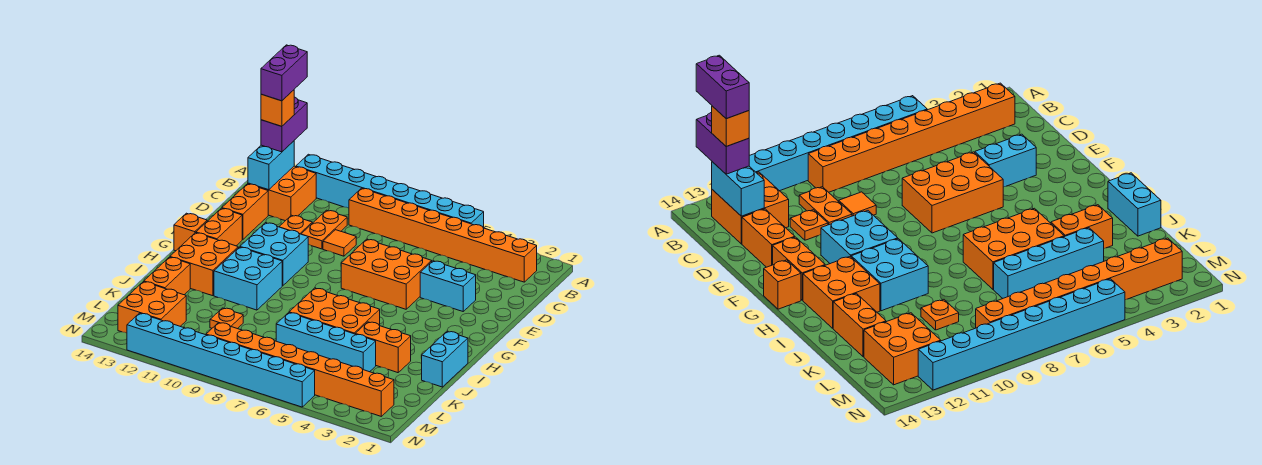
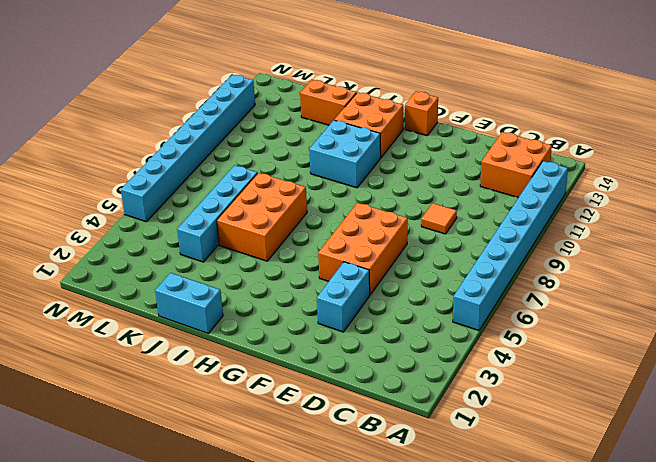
none -> orange brick B2:B9 level 1
none -> orange plate C10:D10 level 1
none -> orange plate D11 level 1

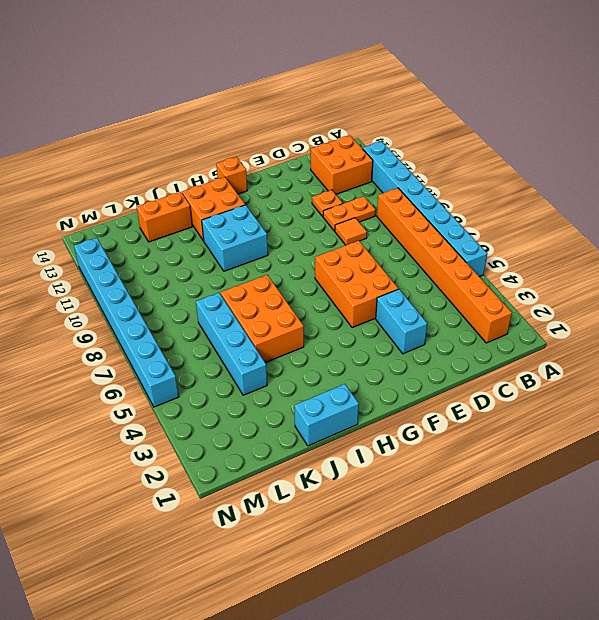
none -> orange brick D13:E13 level 1
none -> cyan brick F10:G11 level 1
none -> orange brick F13:G13 level 1

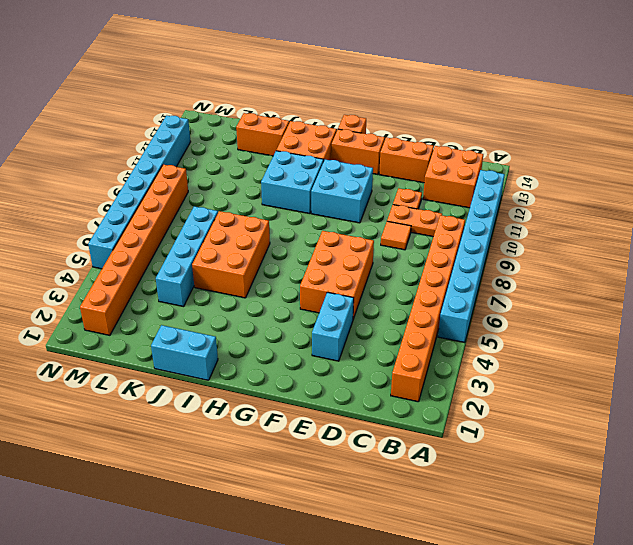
none -> orange brick J3:J4 level 1
none -> orange plate K10 level 1
none -> orange brick L12:M13 level 1

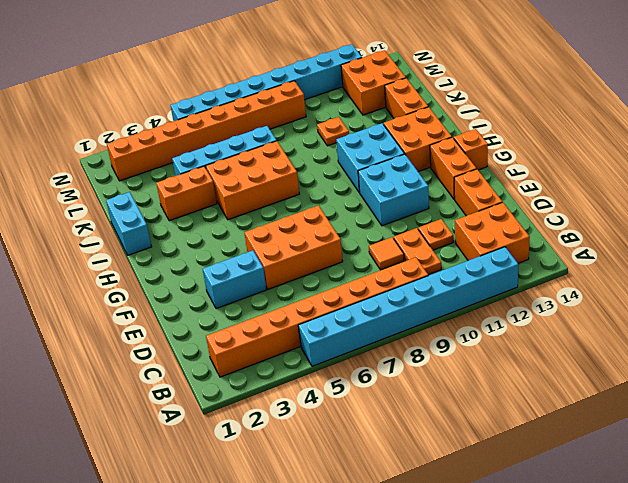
none -> cyan brick B13:C13 level 2
none -> purple brick A13:B13 level 3
none -> orange brick B13 level 4

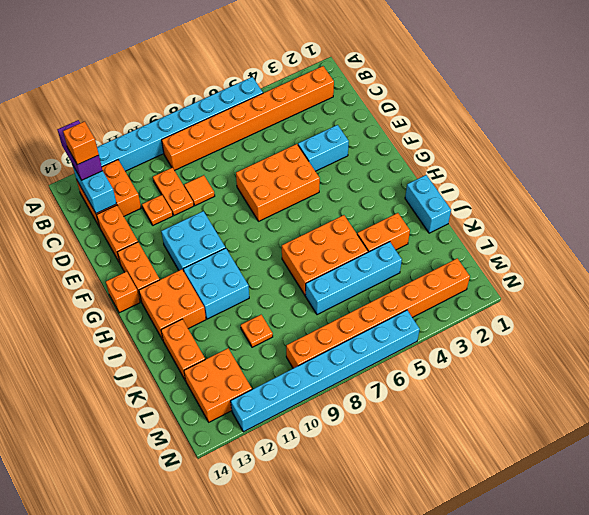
none -> purple brick A13:B13 level 5

